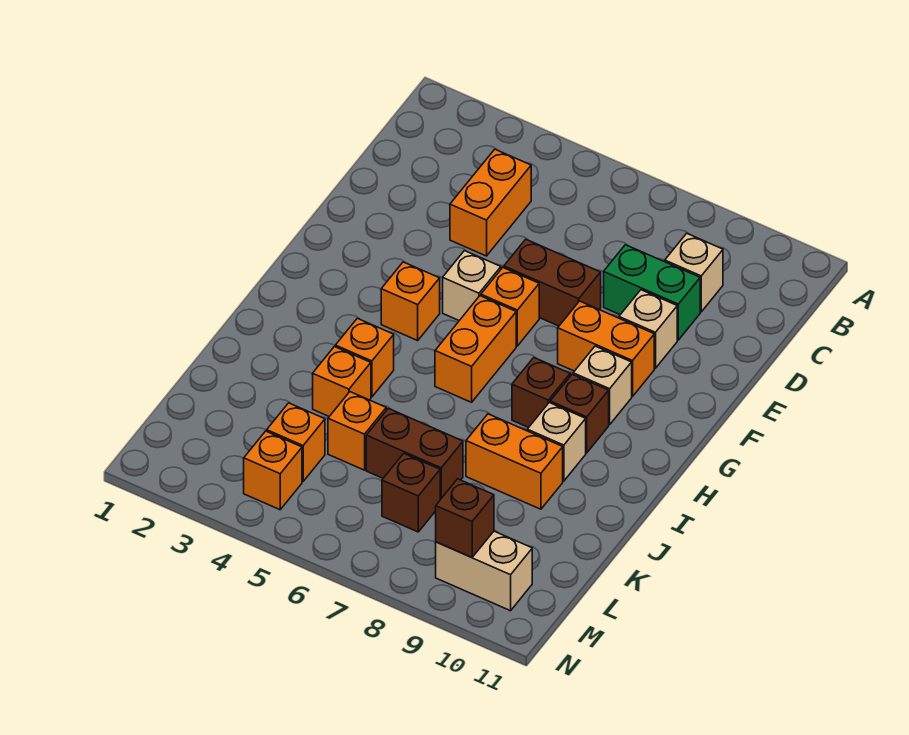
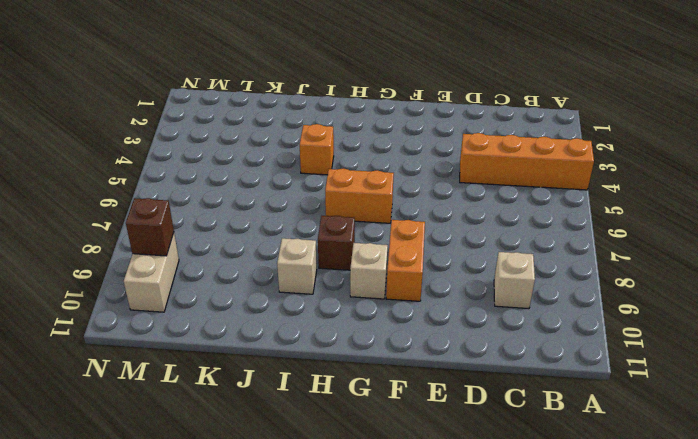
orange brick A4:D4 level 1 -> orange brick C4:D4 level 1
none -> green brick D8:D9 level 1
none -> brown brick E6:E7 level 1
none -> tan brick E9 level 1

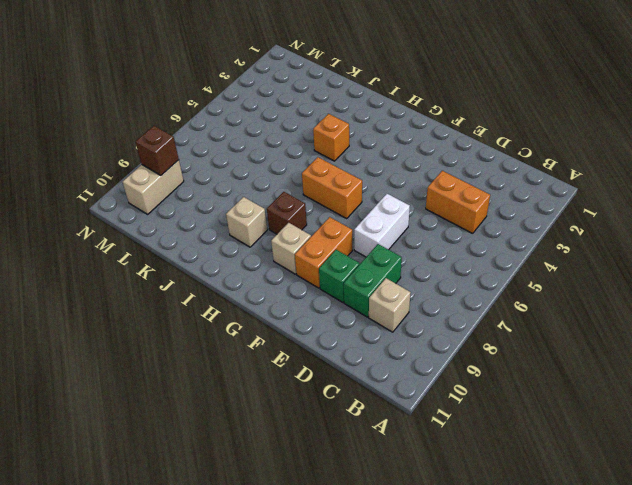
white brick E6:E7 level 1 -> brown brick E6:E7 level 1
green brick E9 level 1 -> tan brick E9 level 1
none -> tan brick F5 level 1
none -> orange brick F6 level 1
none -> orange brick G4 level 1

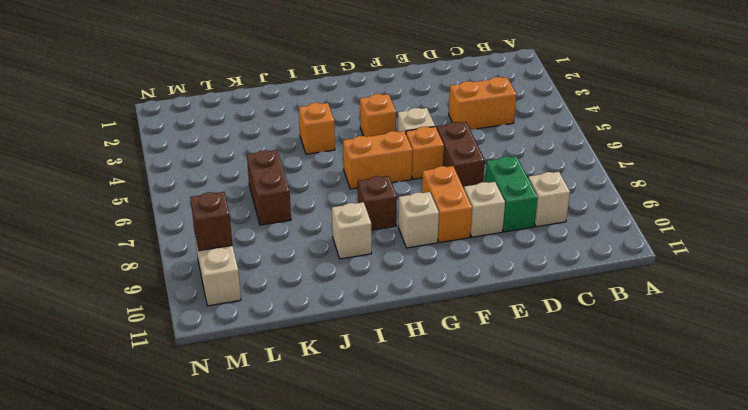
none -> brown brick H9 level 1
none -> orange brick J4 level 1
none -> orange brick J8:J9 level 1

